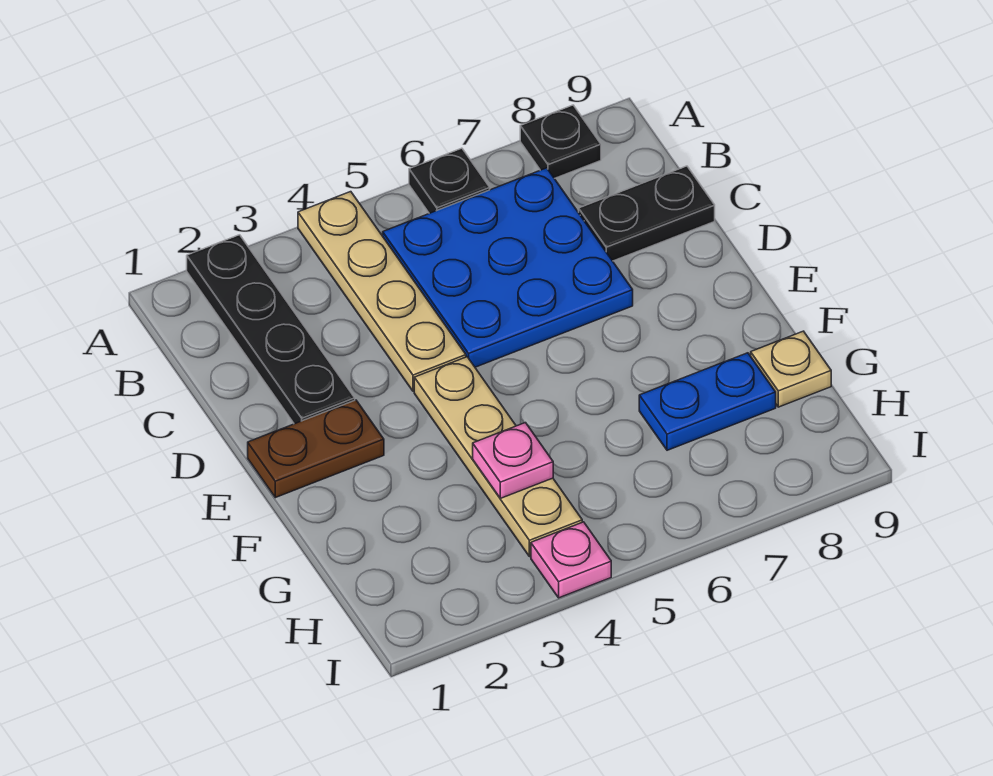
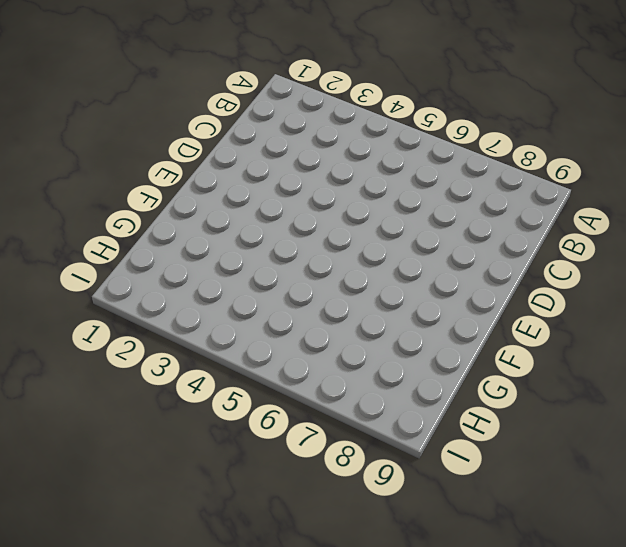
none -> black plate A2:D2 level 1
none -> tan plate A4:D4 level 1
none -> black plate A6 level 1

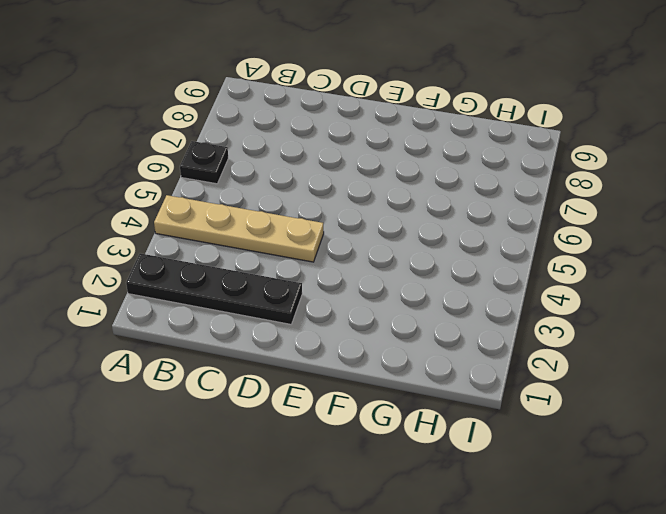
none -> black plate A8 level 1
none -> blue plate B5:D7 level 1
none -> black plate C8:C9 level 1

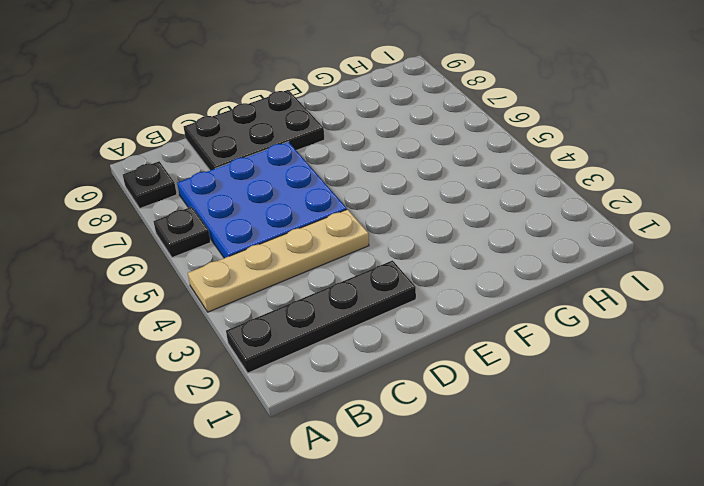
black plate C8:E9 level 1 -> black plate C8:C9 level 1
none -> brown plate E1:E2 level 1
none -> tan plate E4:H4 level 1
none -> blue plate G7:G8 level 1

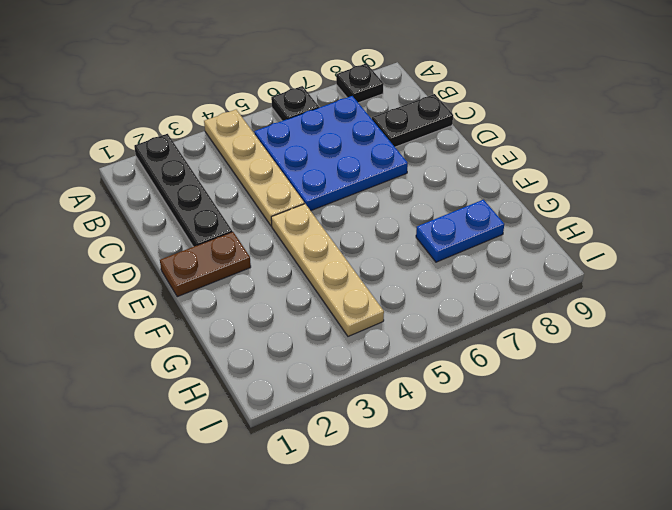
none -> tan plate G9 level 1
none -> pink plate I4 level 1
none -> pink plate G4 level 2

